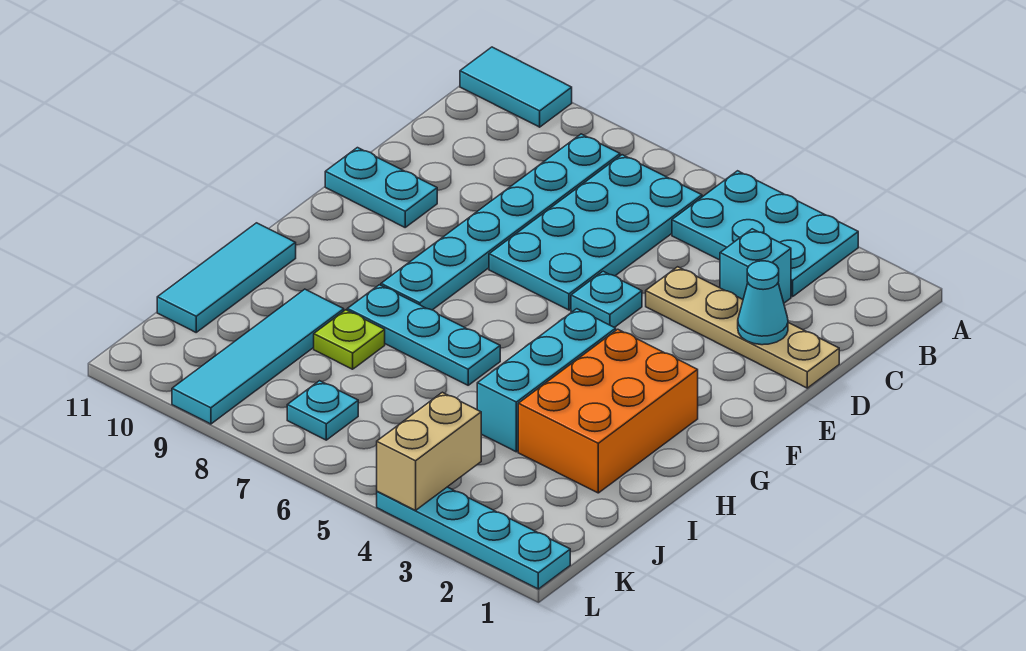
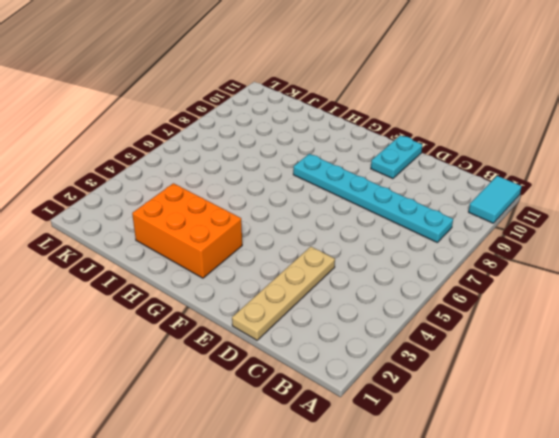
none -> cyan plate A3:B5 level 1
none -> cyan plate B6:E7 level 1
none -> cyan brick C3 level 1

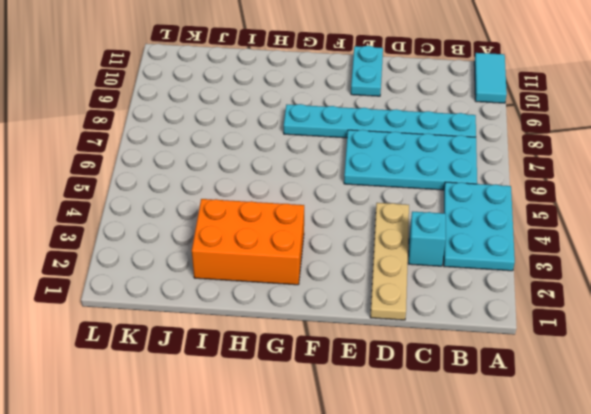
none -> cyan plate E5 level 1
none -> cyan brick G4:I4 level 1
none -> cyan plate H6:H8 level 1

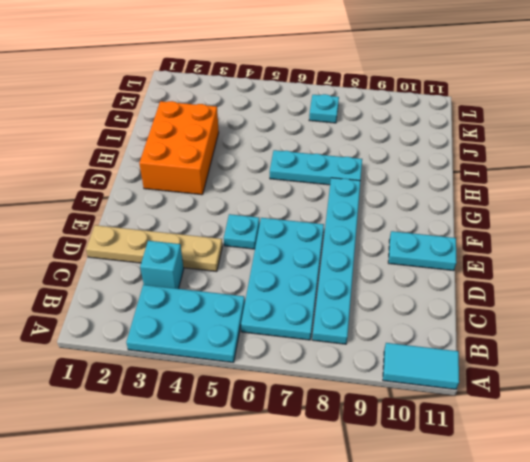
none -> cyan brick G4:I4 level 1
none -> cyan tile H11:J11 level 1
none -> lime plate I8 level 1

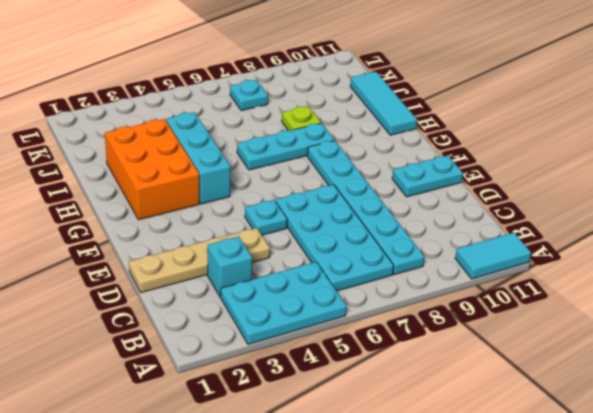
none -> cyan tile I9:L9 level 1
none -> cyan plate L1:L4 level 1
none -> cyan cone D2 level 2

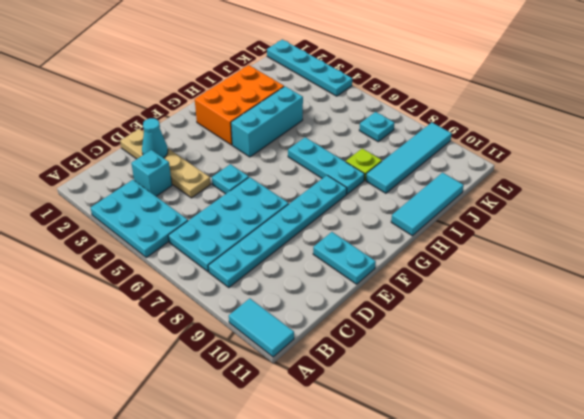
none -> tan brick K4:L4 level 2

